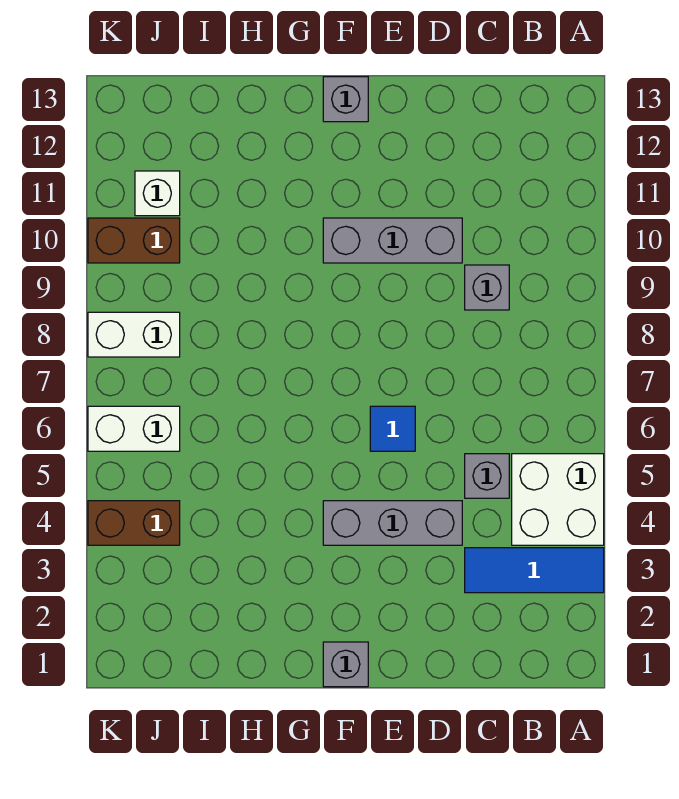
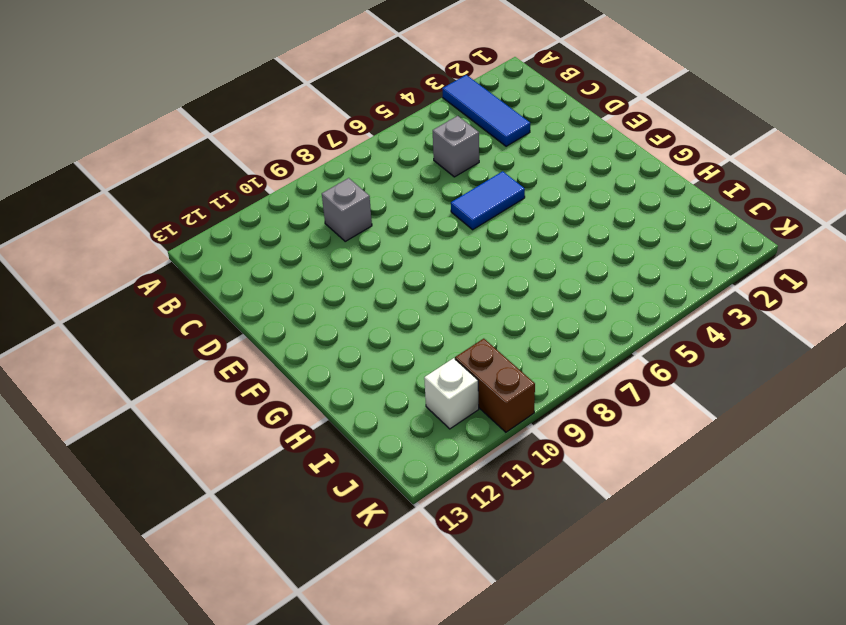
blue tile E5:E6 level 1 -> blue tile E6 level 1
none -> white brick A4:B5 level 1
none -> grey brick D4:F4 level 1
none -> grey brick D10:F10 level 1

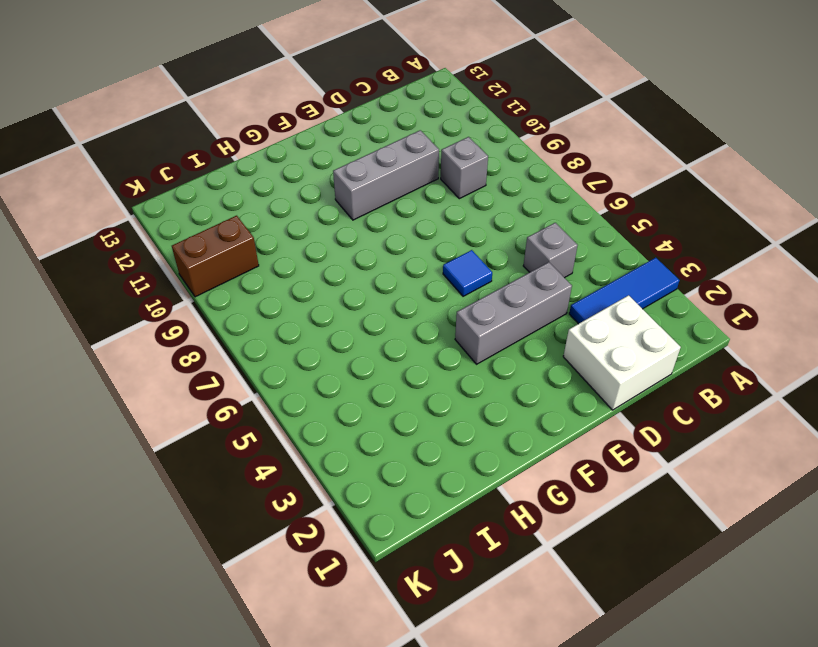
white brick C1:D2 level 1 -> white brick A4:B5 level 1
none -> grey brick F1 level 1
none -> grey brick F13 level 1
none -> brown brick J4:K4 level 1

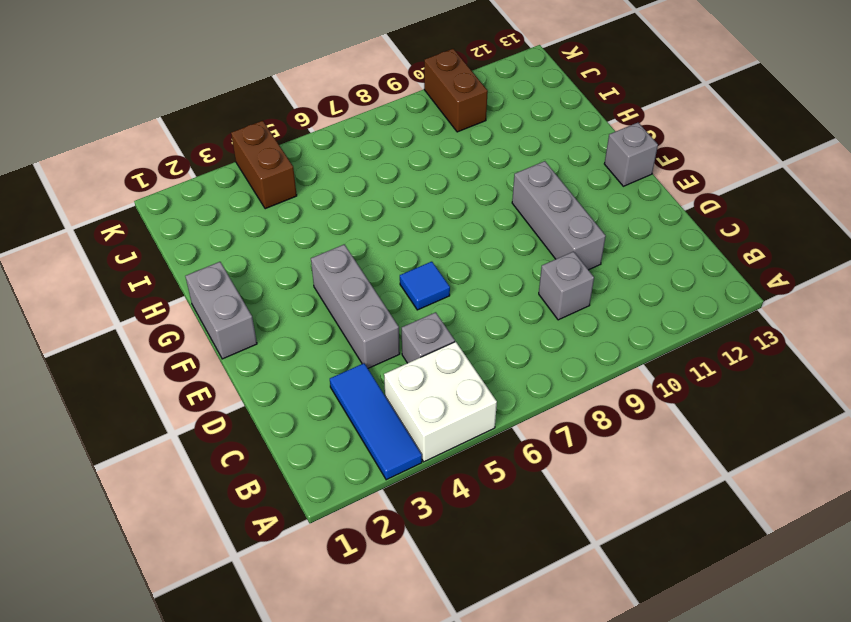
grey brick F1:G1 level 1 -> grey brick F1 level 1
none -> white brick J6:K6 level 1
none -> white brick J8:K8 level 1
none -> white brick J11 level 1

